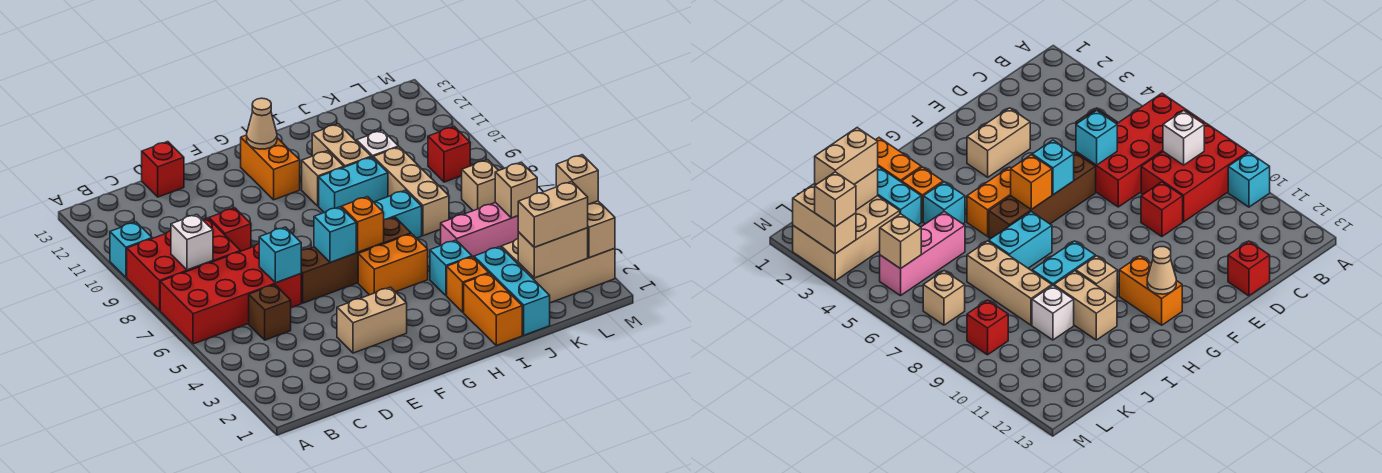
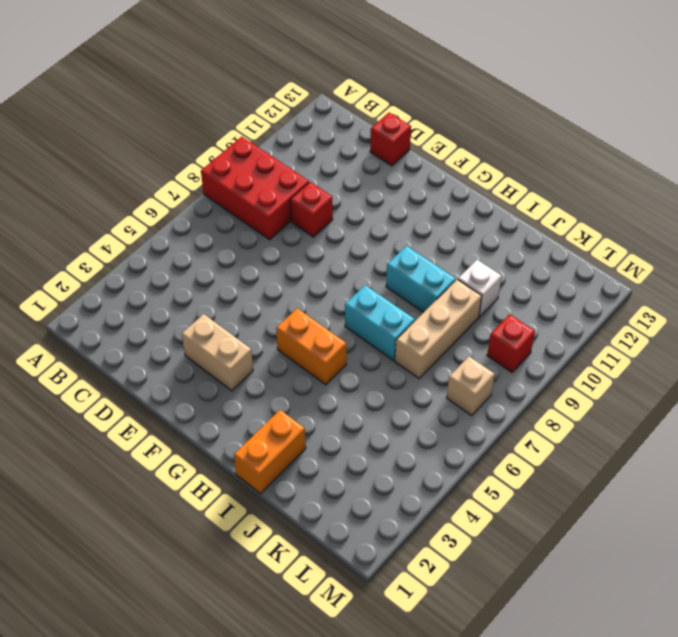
none -> red brick A6:D7 level 1
none -> cyan brick A10 level 1
none -> brown brick C5 level 1
none -> brown brick E6:H6 level 1

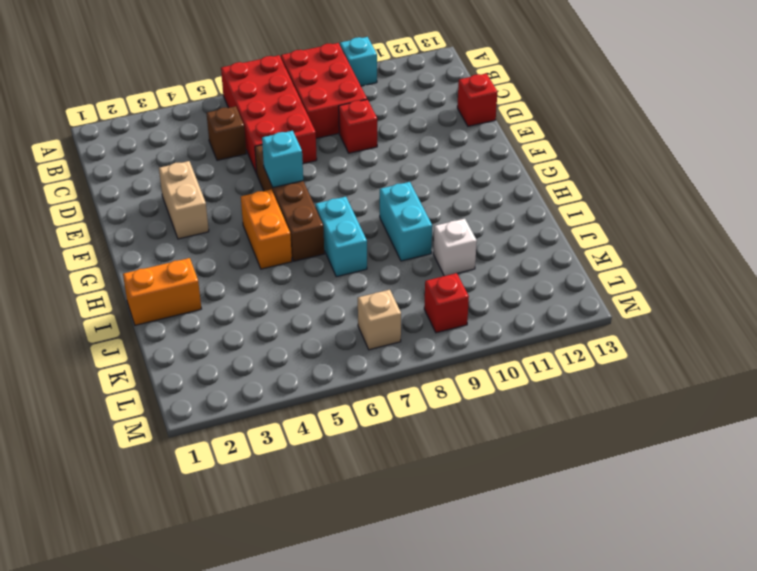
none -> orange brick G11:G12 level 1
none -> tan brick H10 level 1
none -> orange brick I3 level 1
none -> cyan brick I4 level 1

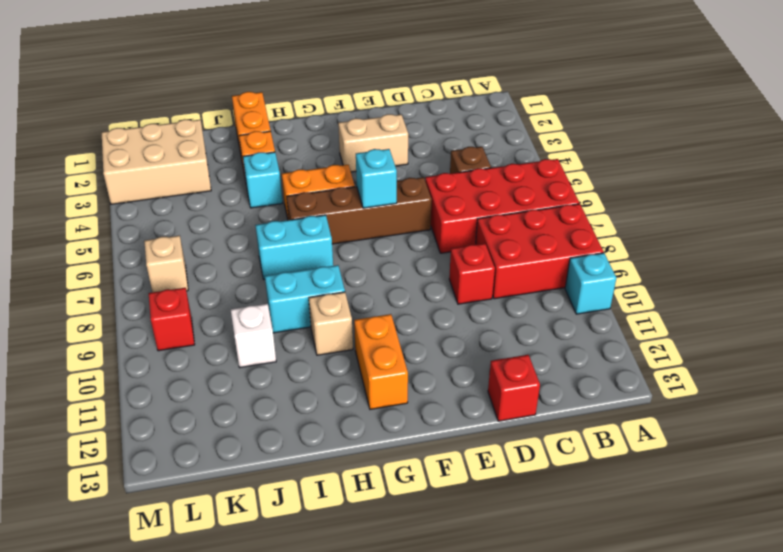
none -> tan brick I10:I11 level 1
none -> cyan brick J1:J3 level 1
none -> pink brick J5:L5 level 1
none -> tan brick J7:J9 level 1

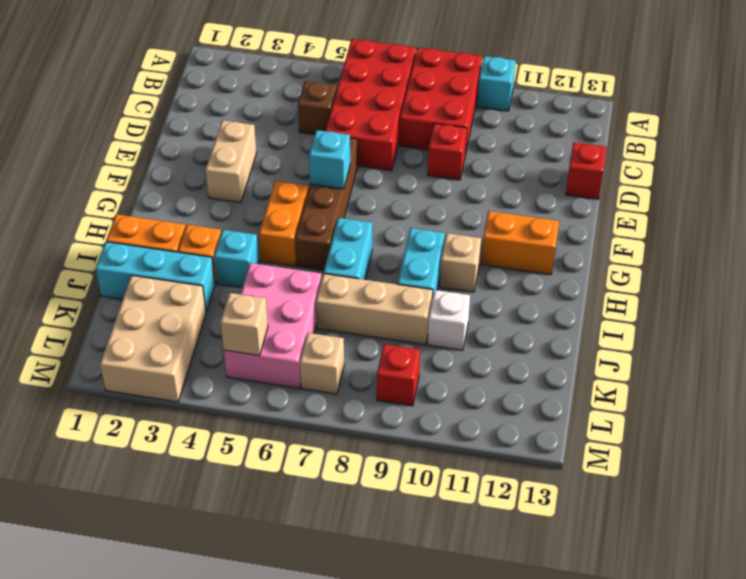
pink brick J5:L6 level 1 -> pink brick J5:L5 level 1
none -> tan brick I10:I11 level 1
none -> white brick B8 level 2
none -> cyan brick D6 level 2
none -> orange brick G6 level 2

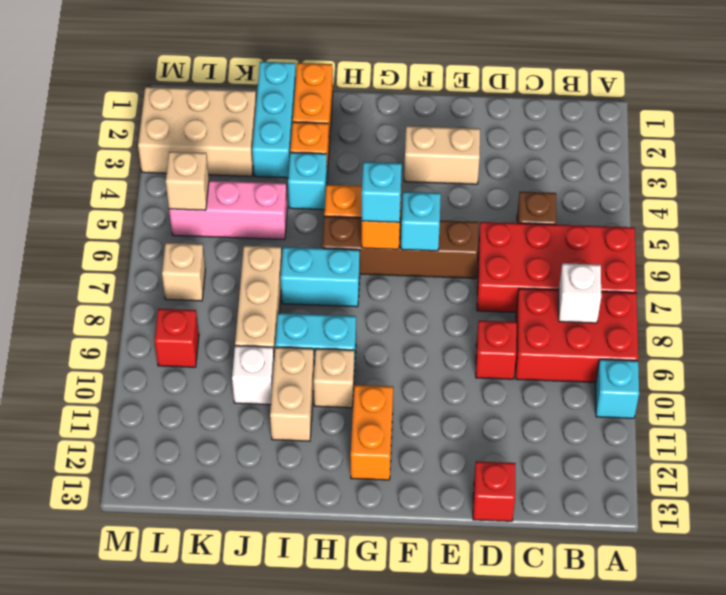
cyan brick G6 level 3 -> cyan brick D6 level 2
none -> tan cone G12 level 2
none -> tan brick K2:L2 level 2
none -> tan brick M2:M3 level 2
none -> tan brick K2:L2 level 3

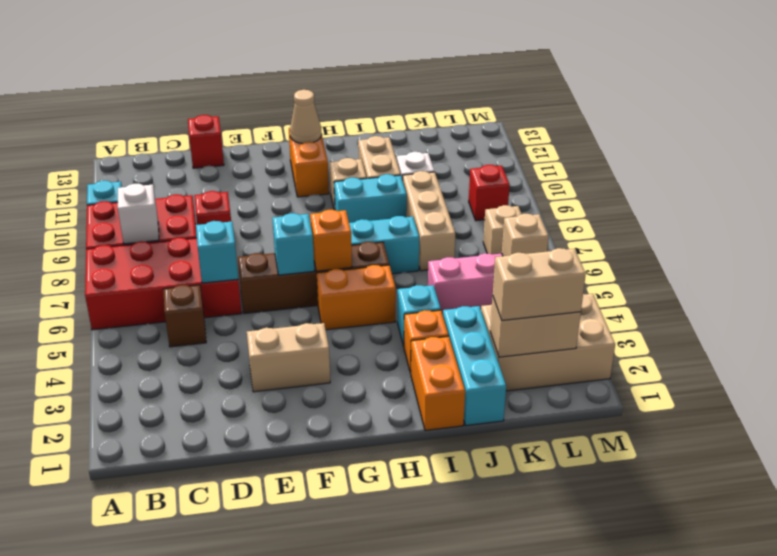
none -> tan brick M2:M3 level 2
none -> tan brick M3 level 3

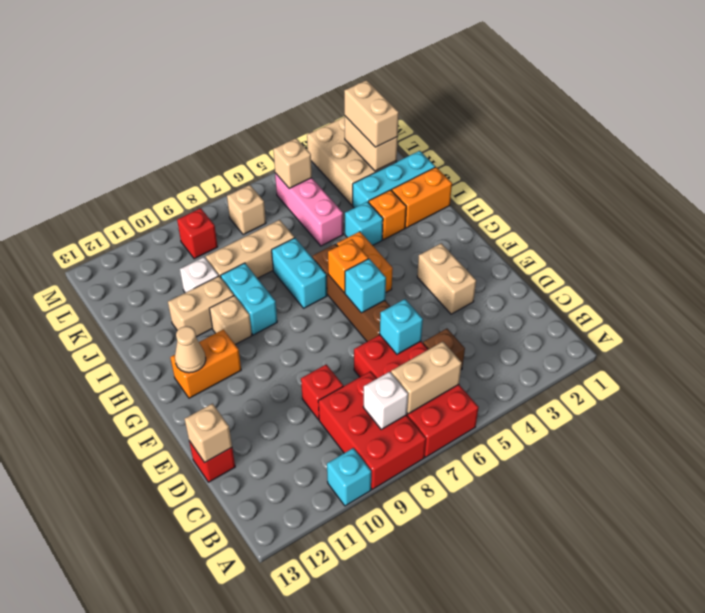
tan brick B6:B7 level 2 -> tan brick M2:M3 level 2
tan brick D13 level 2 -> tan brick M3 level 3

